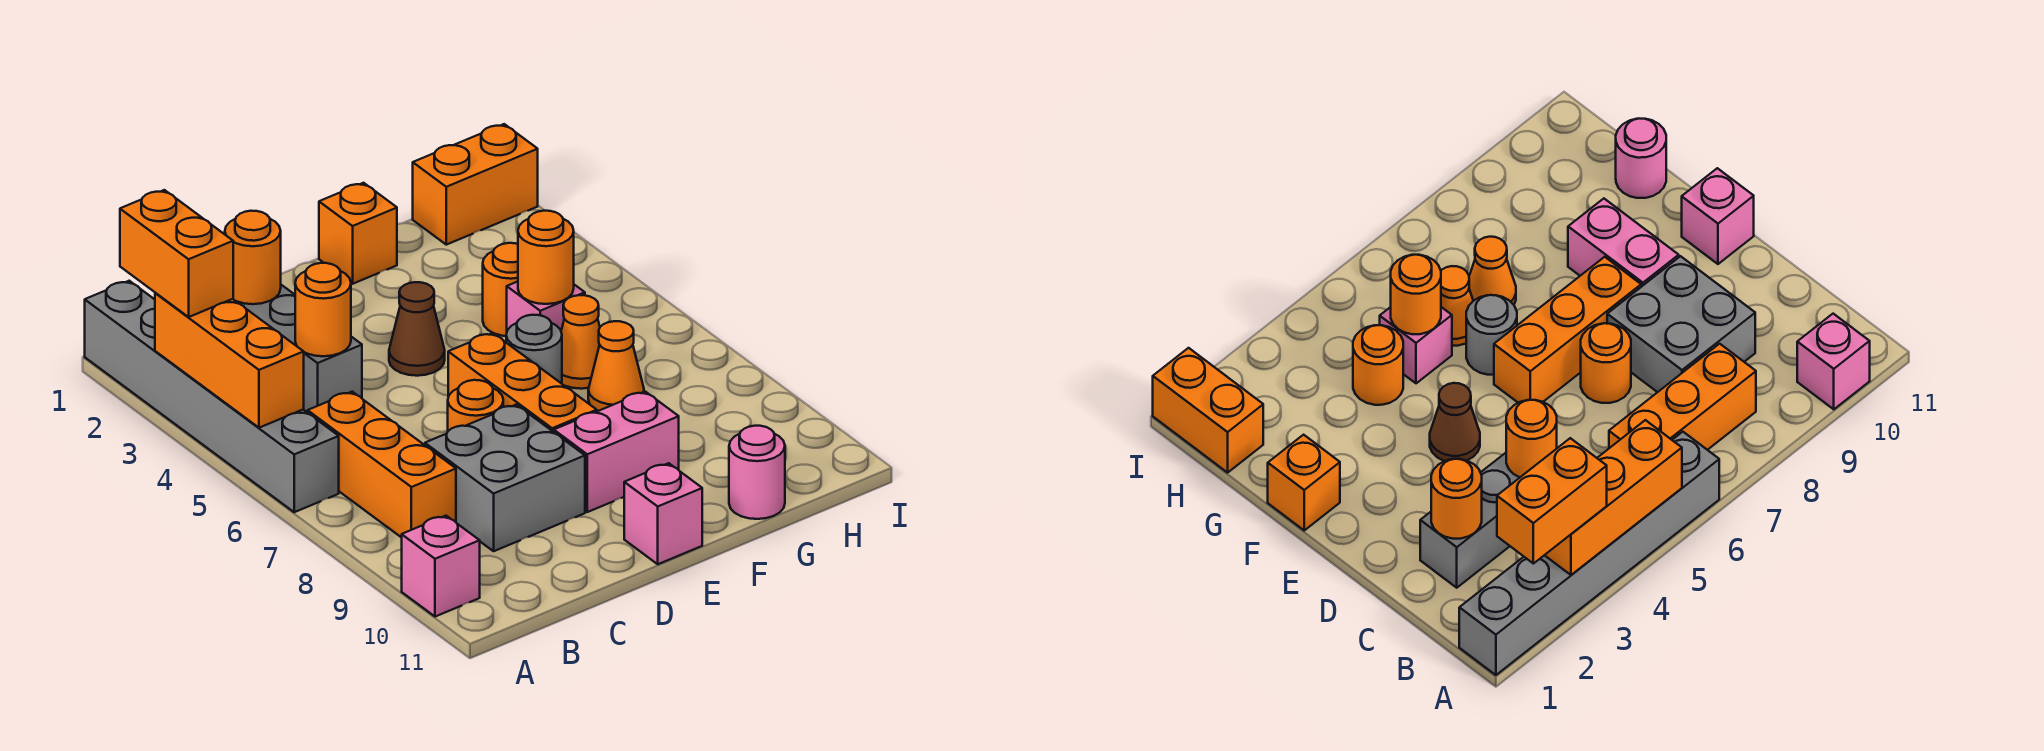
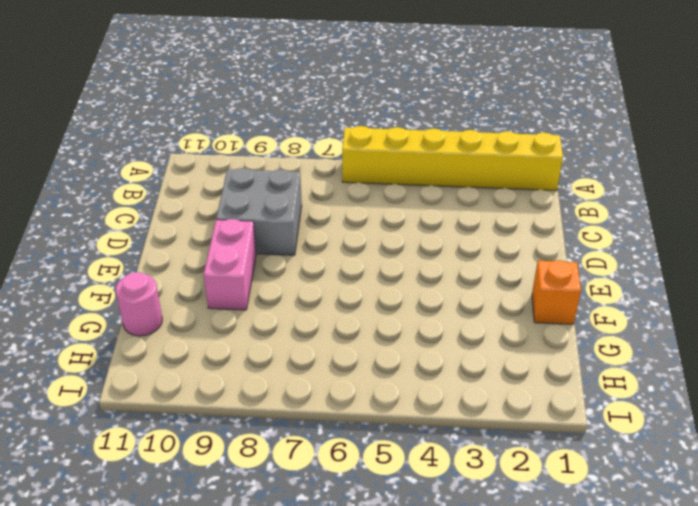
yellow brick A1:A6 level 1 -> grey brick A1:A6 level 1
none -> pink brick A10 level 1
none -> orange brick B6:B8 level 1
none -> grey brick C2:C4 level 1

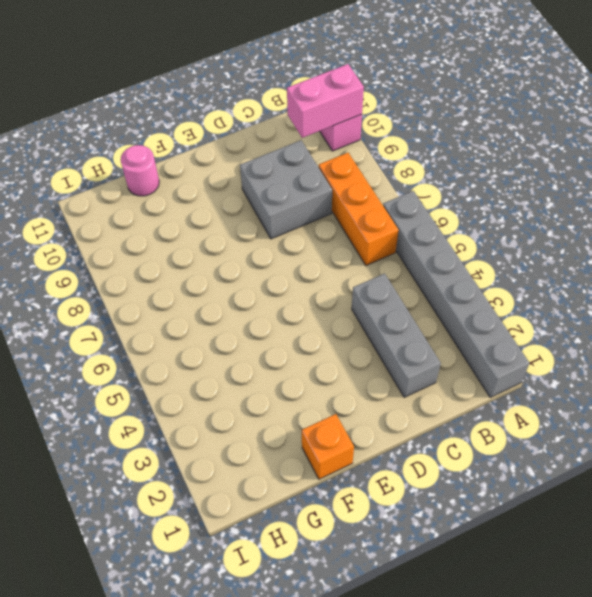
pink brick A10:B10 level 2 -> pink brick E9:F9 level 1
none -> orange round brick D7 level 1
none -> brown cone E4 level 1
none -> orange brick E6:E8 level 1

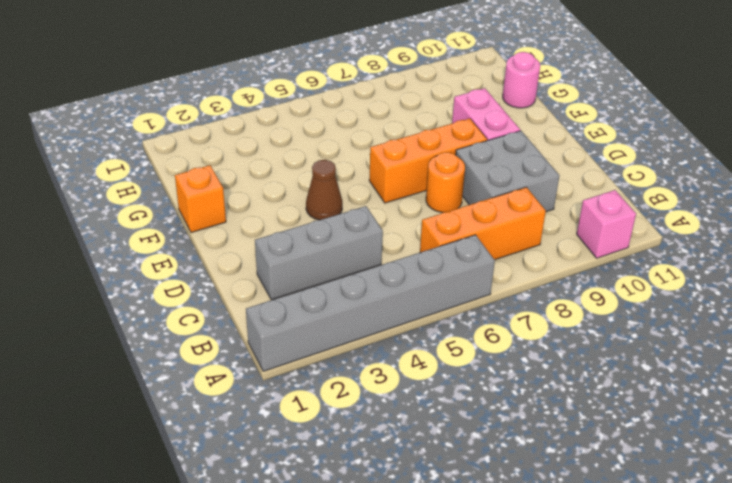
none -> pink brick E11 level 1
none -> grey round brick F6 level 1
none -> orange round brick G4 level 1

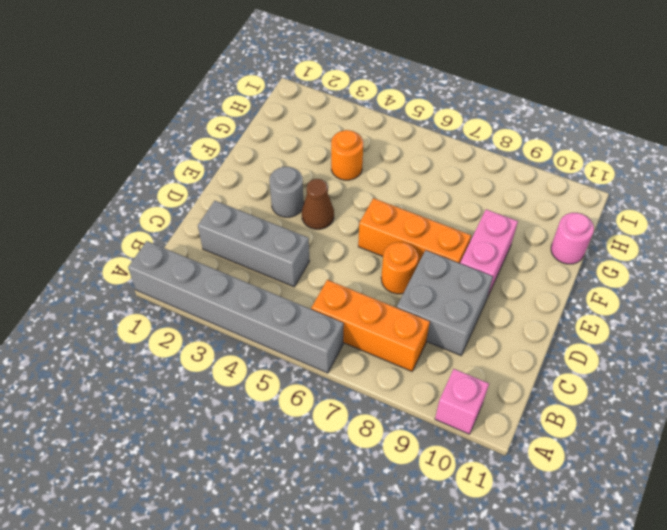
grey round brick E3 level 1 -> grey round brick F6 level 1
none -> pink brick E11 level 1
none -> orange brick F1 level 1
none -> pink brick G5 level 1

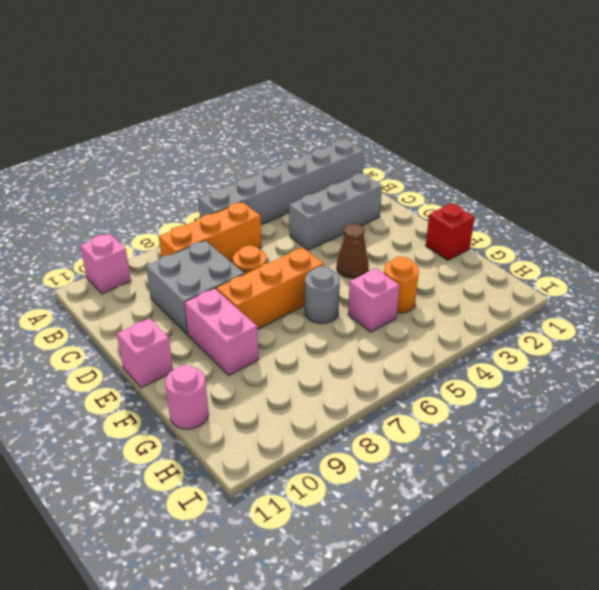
red brick F1 level 1 -> orange brick F1 level 1
none -> orange cone G6 level 1
none -> orange cone G7 level 1
none -> orange brick H1:I1 level 1

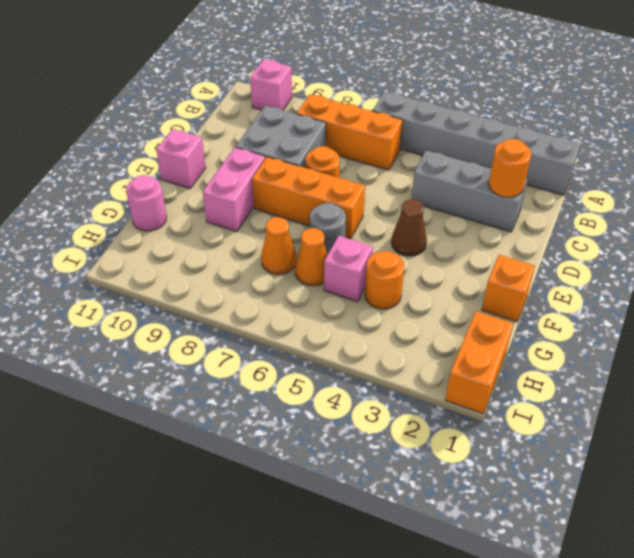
none -> orange brick A3:A5 level 2
none -> orange round brick C4 level 2
none -> orange round brick G5 level 2

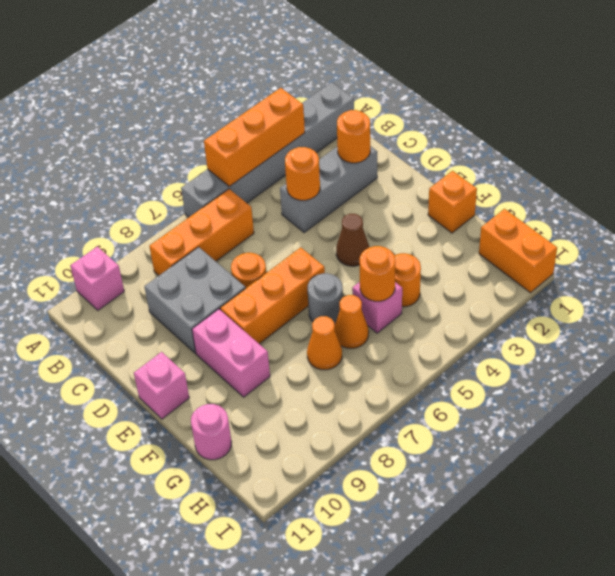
none -> orange brick A2:A3 level 3

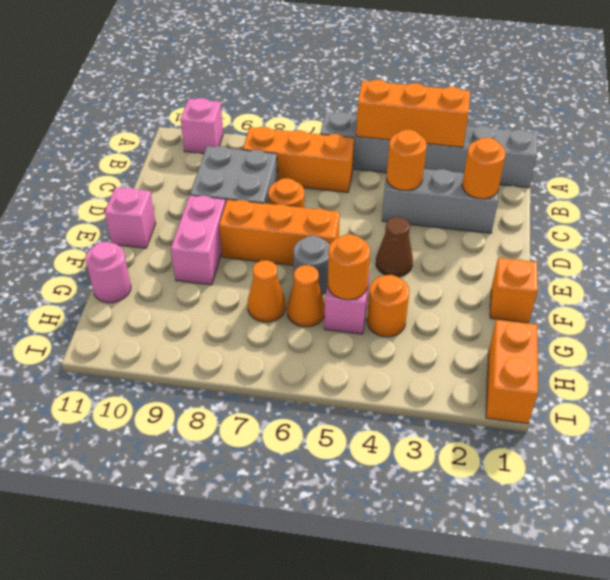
none -> orange brick A2:A3 level 3

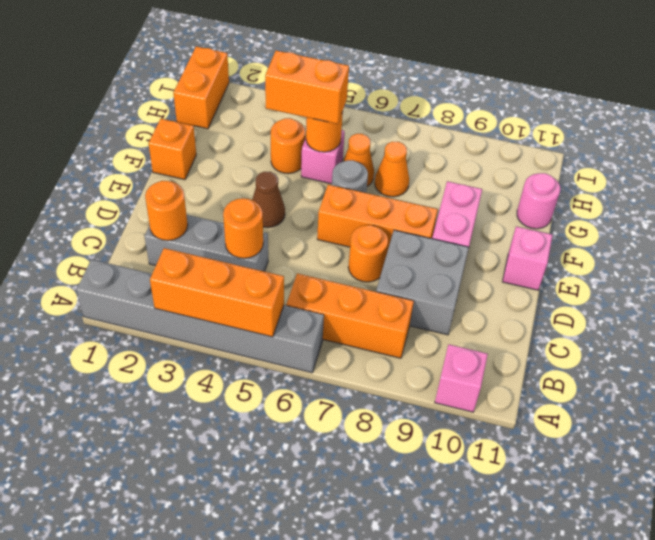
orange brick G4:G5 level 3 -> orange brick A2:A3 level 3

